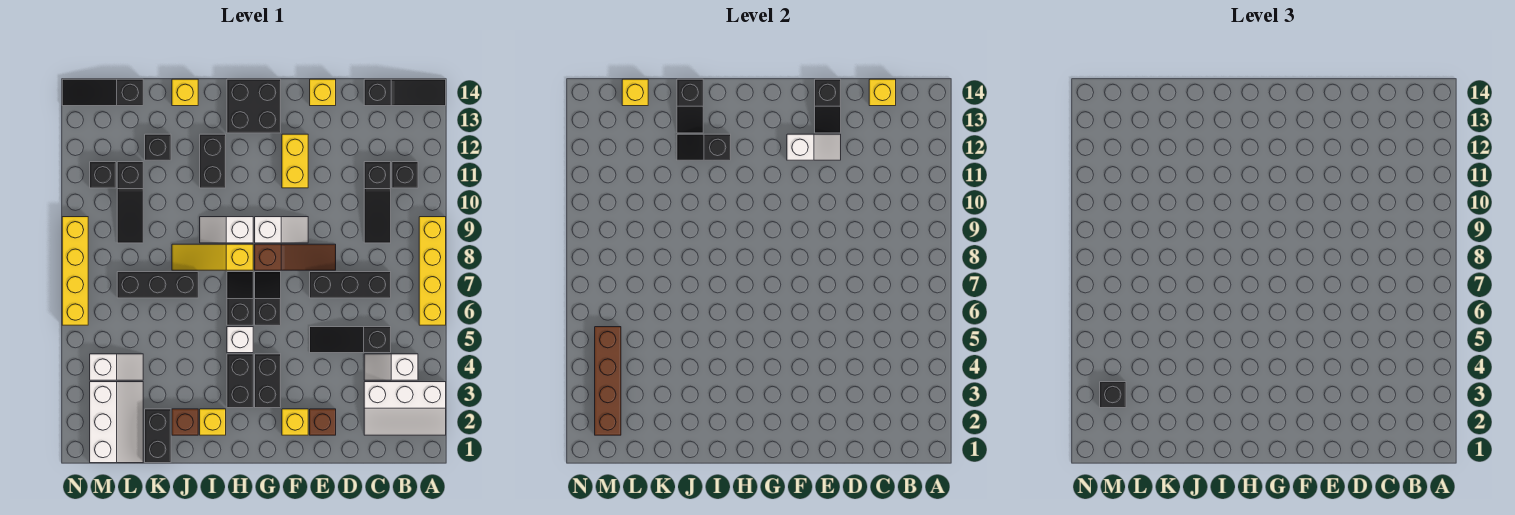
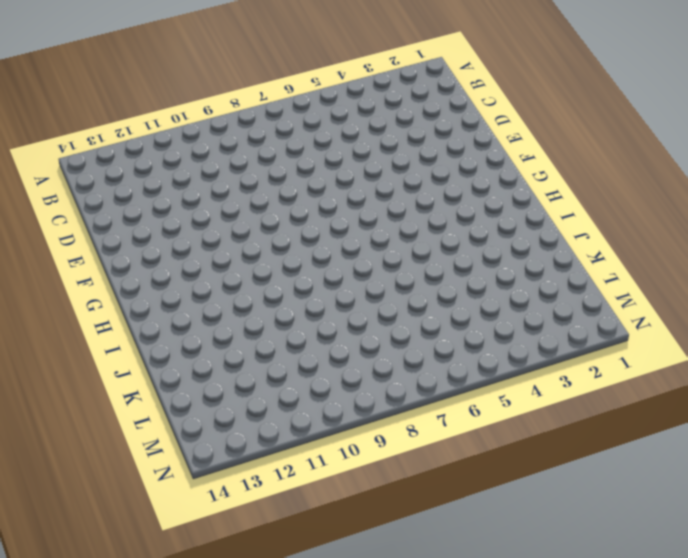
none -> white slope A2:C3 level 1 top 3
none -> yellow brick A6:A9 level 1
none -> black slope A14:C14 level 1 top C
none -> white slope B4:C4 level 1 top B

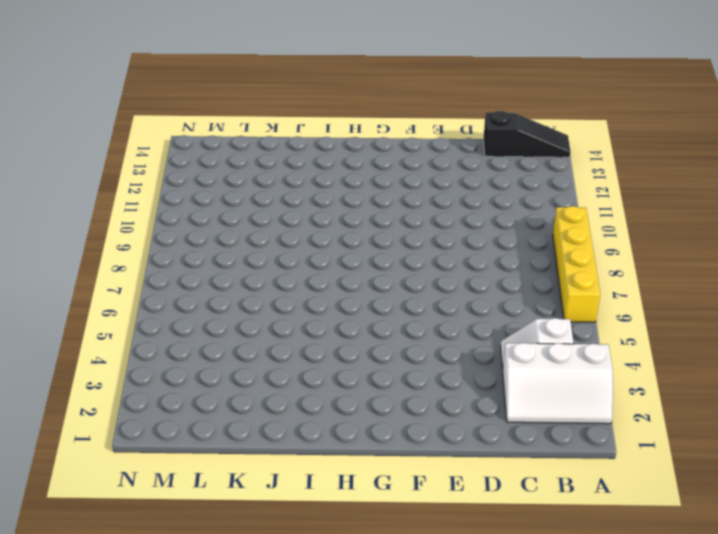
none -> black brick B11 level 1
none -> black slope C5:E5 level 1 top C
none -> black brick C7:E7 level 1
none -> black slope C9:C11 level 1 top 11

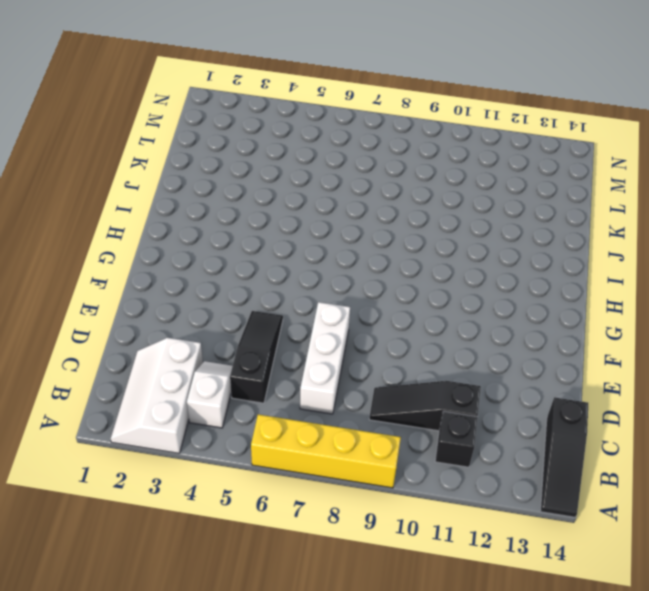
white brick C7:E7 level 1 -> black brick C7:E7 level 1
none -> brown brick E2 level 1
none -> brown slope E8:G8 level 1 top G
none -> yellow brick E14 level 1
none -> yellow brick F2 level 1

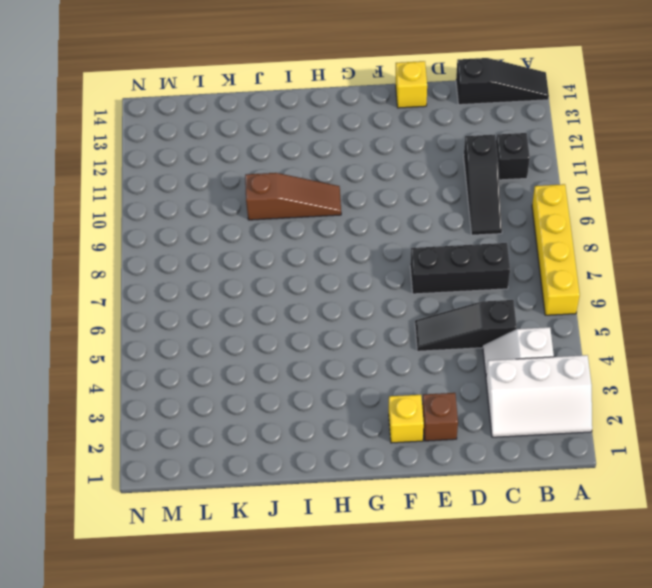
brown slope H10:J10 level 1 top J -> brown slope E8:G8 level 1 top G
none -> white slope F9:G9 level 1 top G
none -> yellow brick F11:F12 level 1
none -> black brick G3:G4 level 1
none -> black slope G6:G7 level 1 top 6

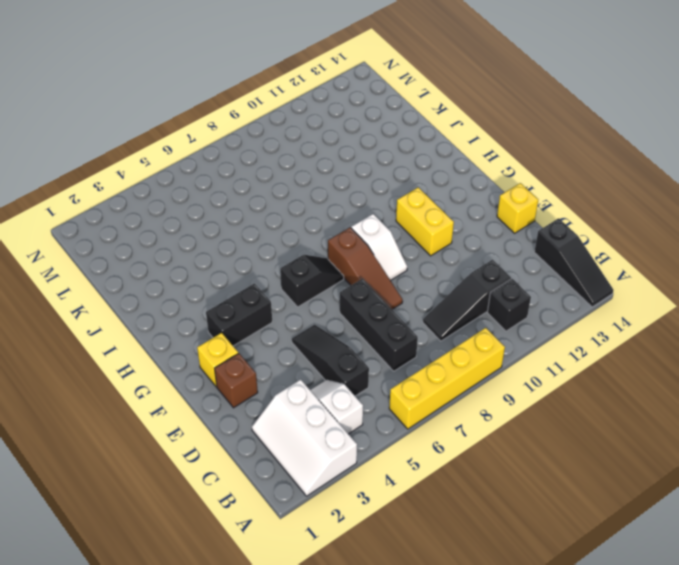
yellow brick F11:G11 level 1 -> yellow brick F11:F12 level 1
none -> black brick G13:H14 level 1
none -> black brick H3:H4 level 1
none -> white brick H5 level 1
none -> black slope H6:H7 level 1 top 6

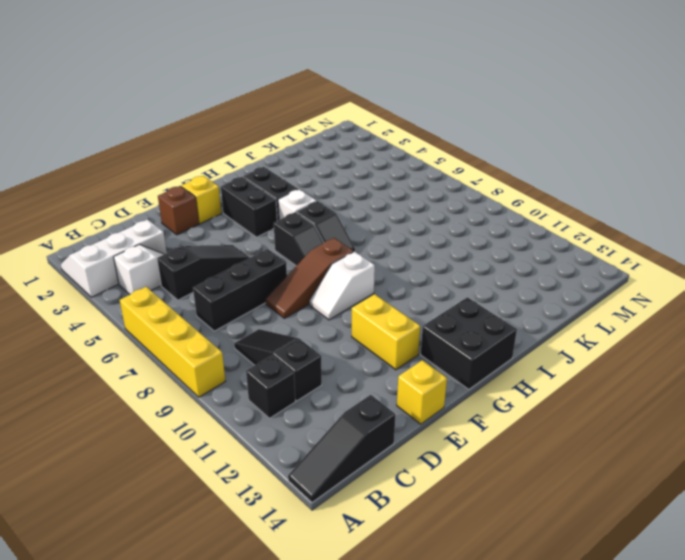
none -> yellow slope H8:J8 level 1 top H
none -> white slope H9:I9 level 1 top H
none -> yellow brick I2 level 1
none -> black brick I11:I12 level 1

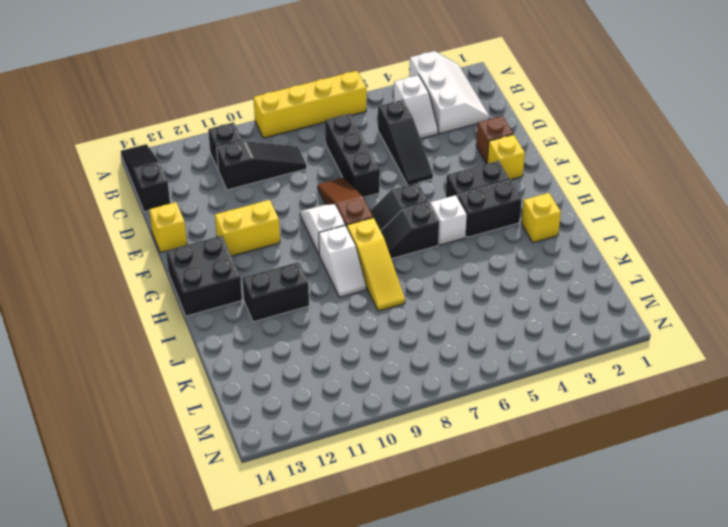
none -> brown brick J2 level 1
none -> black brick J7:L7 level 1
none -> yellow brick J14 level 1
none -> black brick K1:K2 level 1

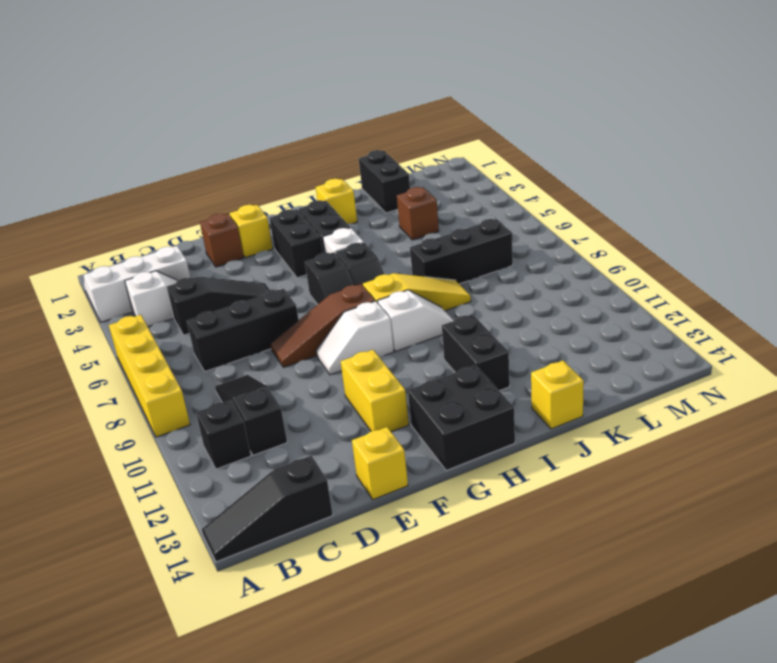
brown brick K4 level 1 -> brown brick J2 level 1
none -> black brick K12 level 1
none -> white slope L1:M3 level 1 top M
none -> white slope L4:M4 level 1 top M
none -> black slope L9:L11 level 1 top 11

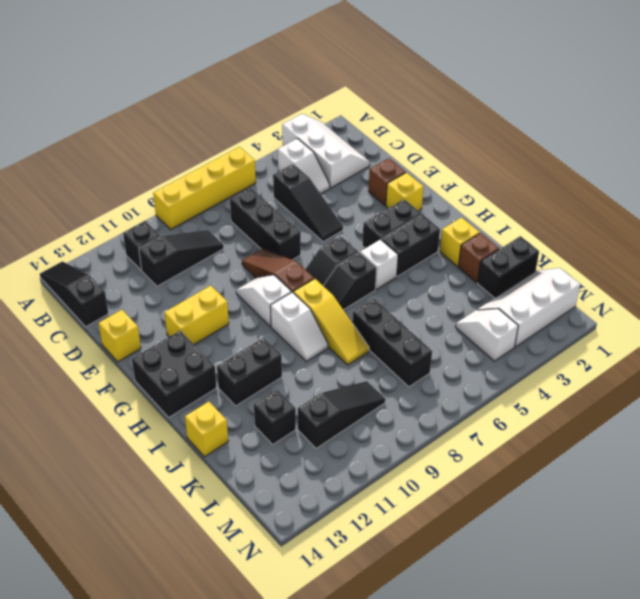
none -> black slope L14:N14 level 1 top L
none -> black brick M11 level 1
none -> yellow brick N6:N9 level 1
none -> yellow brick C14 level 2

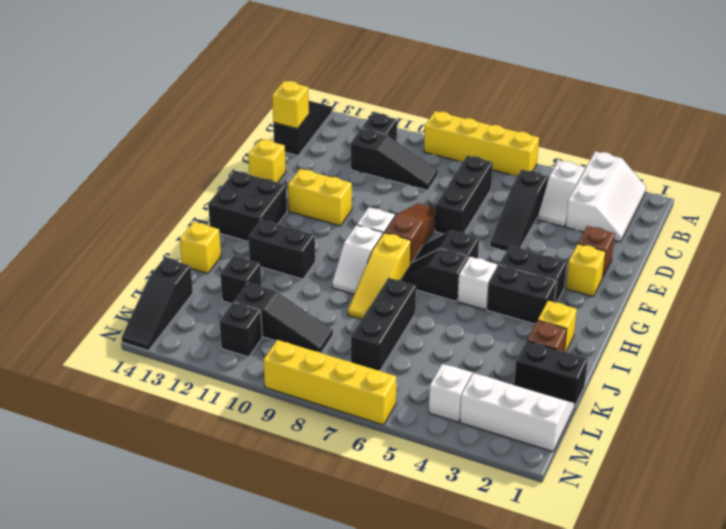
none -> white slope E12:F12 level 2 top F
none -> black slope E13:E14 level 2 top 14
none -> black slope I12:J12 level 2 top I
none -> black slope J13:J14 level 2 top 14

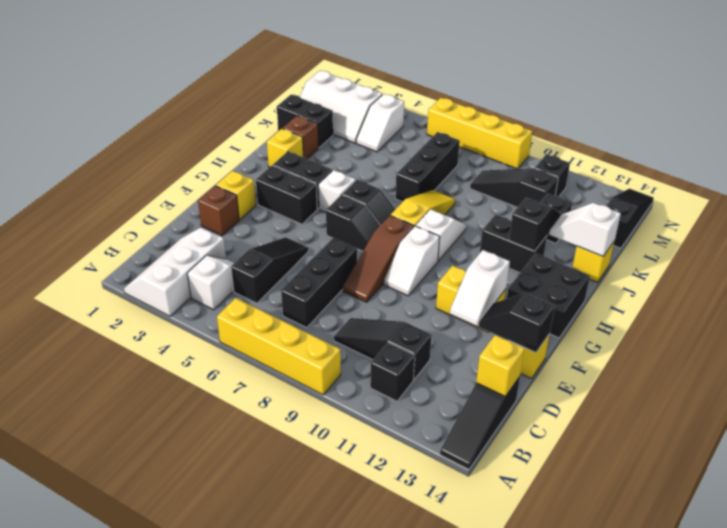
white slope J13:J14 level 2 top 14 -> black slope J13:J14 level 2 top 14
none -> yellow brick L14 level 2
none -> brown brick M2:M5 level 2
none -> black brick M3 level 3

